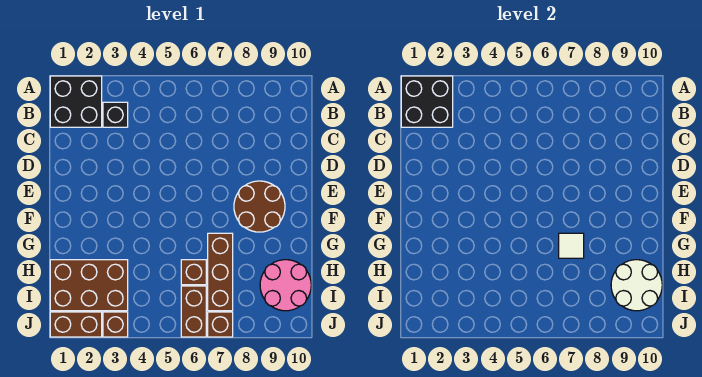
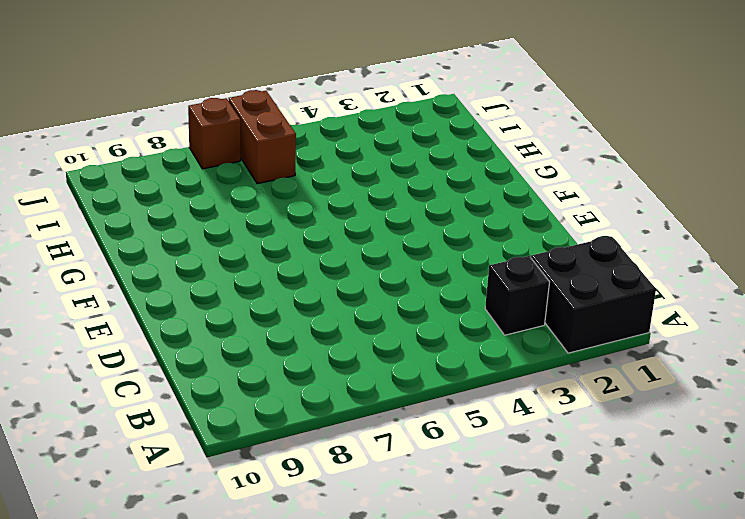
none -> brown round brick E8:F9 level 1
none -> brown brick G7:I7 level 1
none -> brown brick H1:I3 level 1

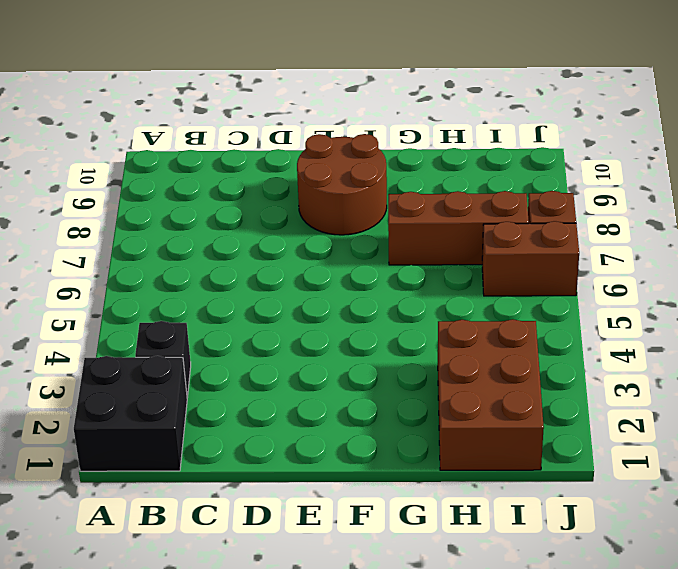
none -> brown brick H6 level 1
none -> pink round brick H9:I10 level 1
none -> brown brick J1:J2 level 1

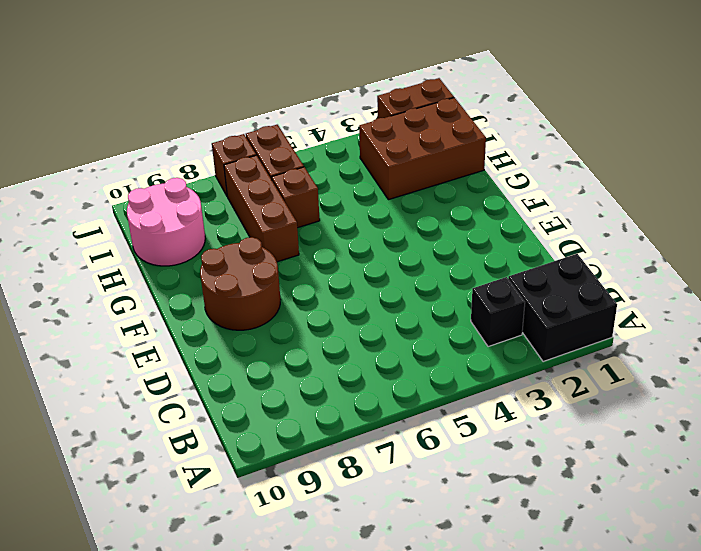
none -> brown brick J3 level 1
none -> black brick A1:B2 level 2
none -> white tile G7 level 2

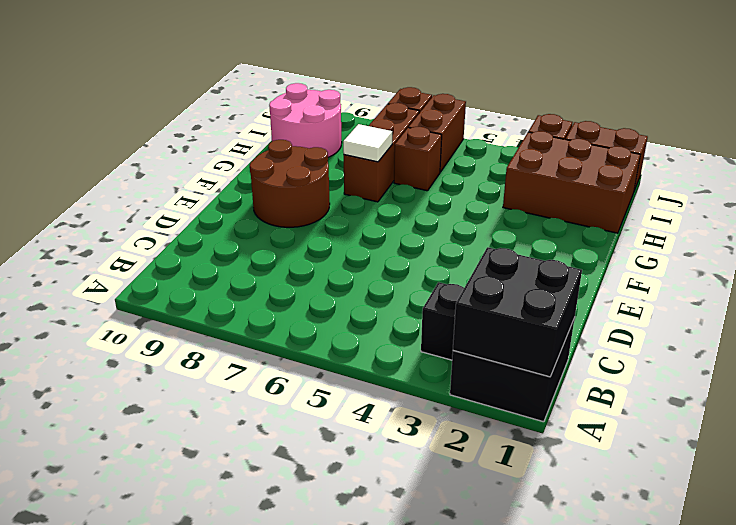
none -> white round brick H9:I10 level 2

